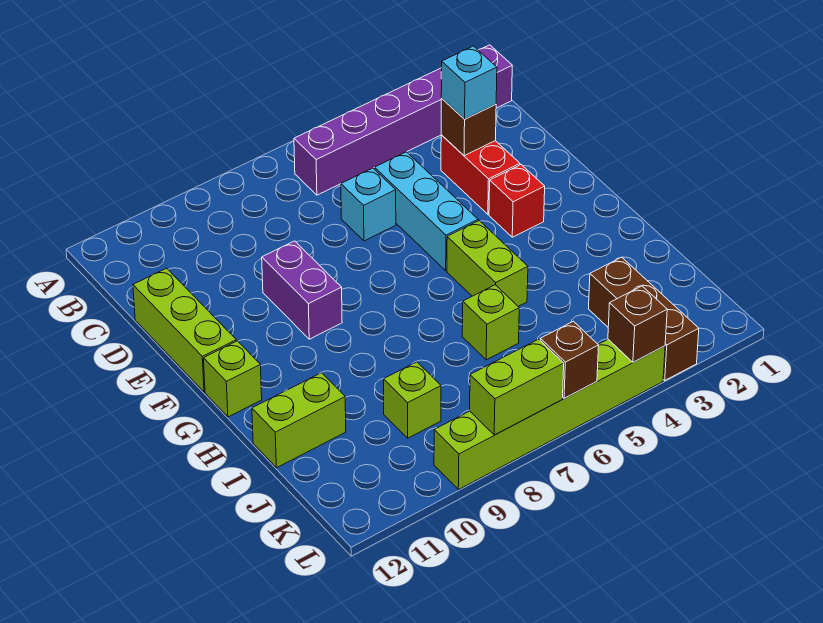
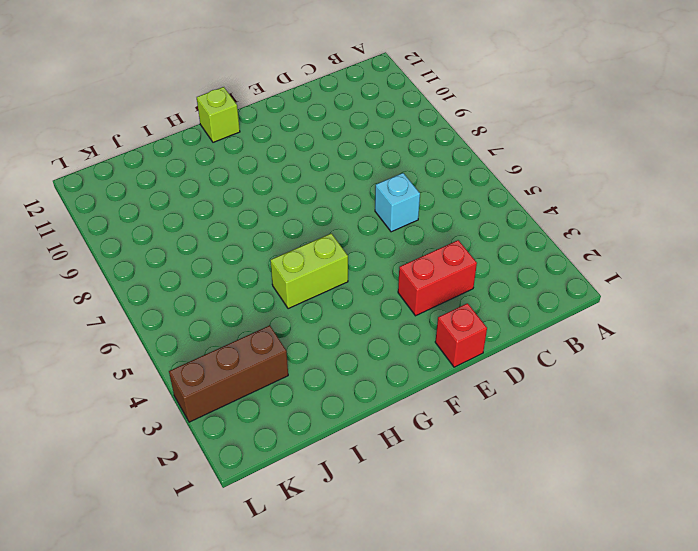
red brick E1 level 1 -> red brick F3 level 1
none -> purple brick B1:B6 level 1
none -> cyan brick D5:F5 level 1
none -> lime brick D12:F12 level 1

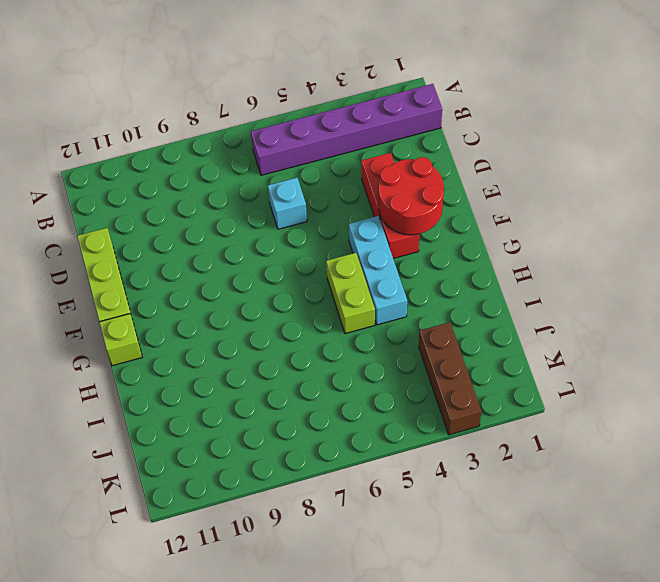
red round brick E2:F3 level 2 -> none
cyan brick F4:H4 level 1 -> cyan brick D5:F5 level 1
none -> purple brick E9:F9 level 1
none -> lime brick I6 level 1
none -> lime brick I11:I12 level 1

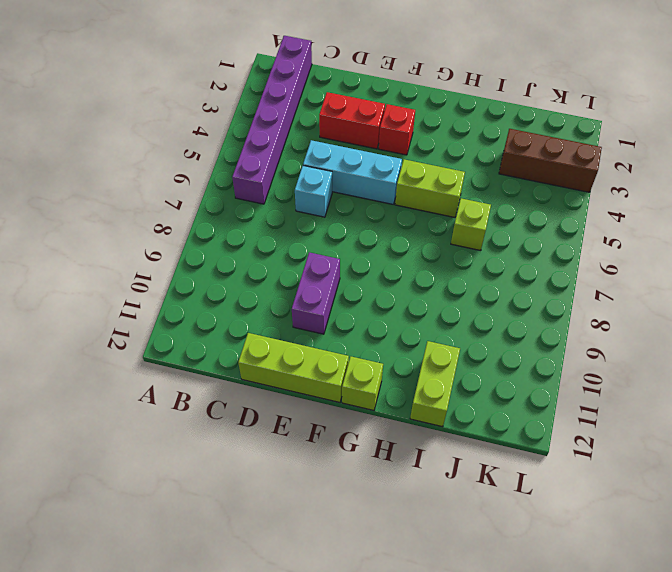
purple brick E9:E10 level 1 -> purple brick E9:F9 level 1
none -> lime brick J9 level 1
none -> lime brick L4:L9 level 1
none -> brown brick D3 level 2

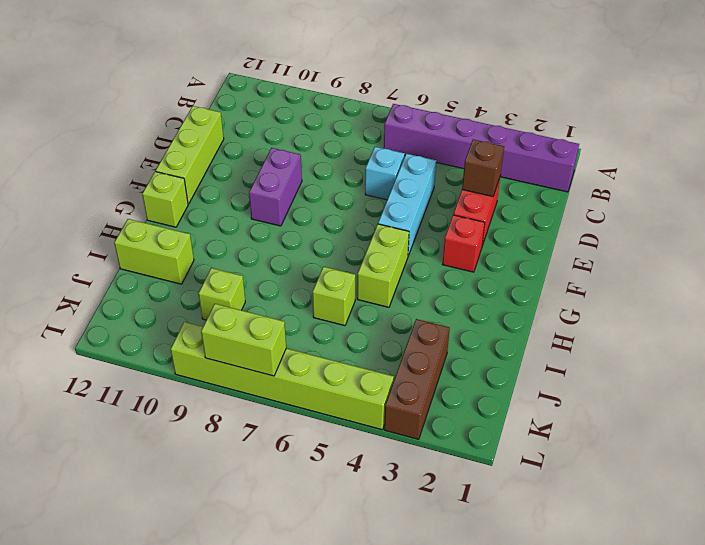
none -> brown brick L4 level 2
none -> brown brick L6 level 2
none -> cyan brick D3 level 3

